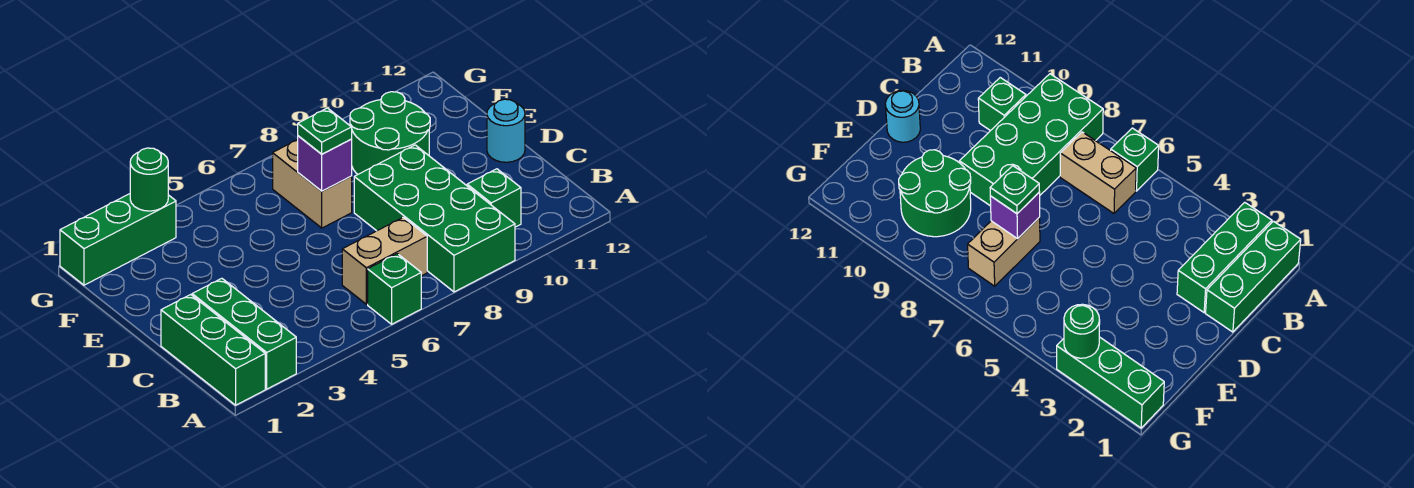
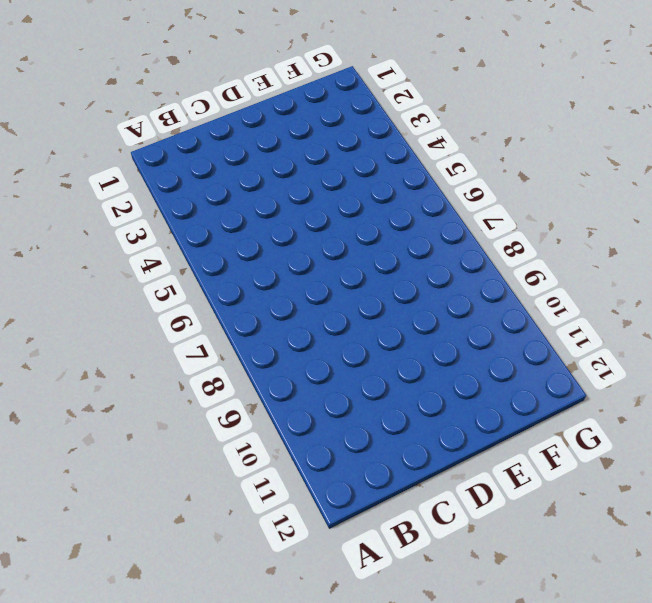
none -> green brick A1:C1 level 1
none -> green brick A2:C2 level 1
none -> green brick A6 level 1

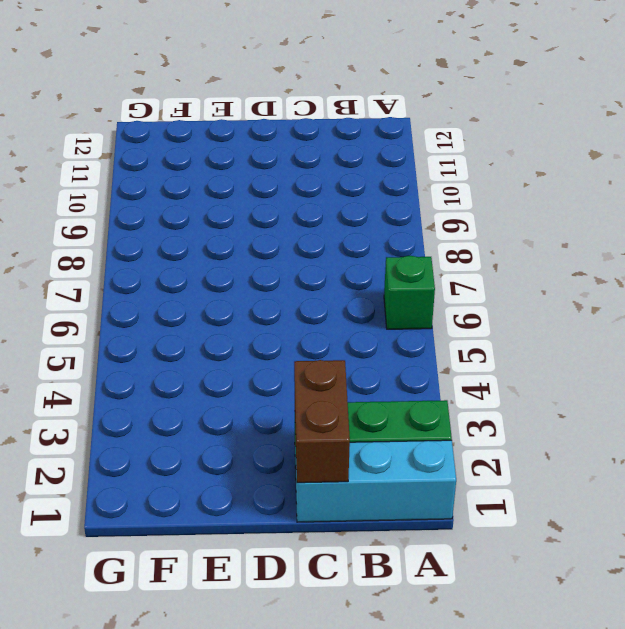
cyan brick A1:C1 level 1 -> green brick A1:C1 level 1
brown brick C1:C2 level 2 -> none
none -> green brick A8:D9 level 1
none -> tan brick B6:B7 level 1
none -> green brick B10 level 1

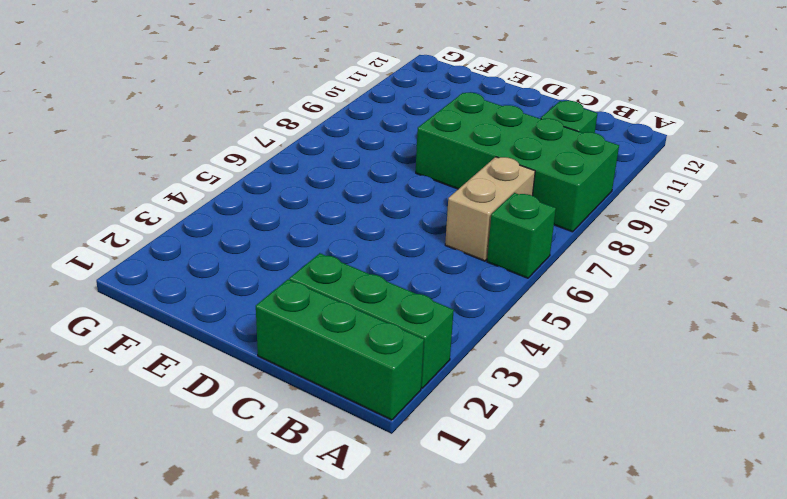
none -> cyan round brick D12 level 1
none -> tan brick E7:F7 level 1
none -> green round brick E9:F10 level 1

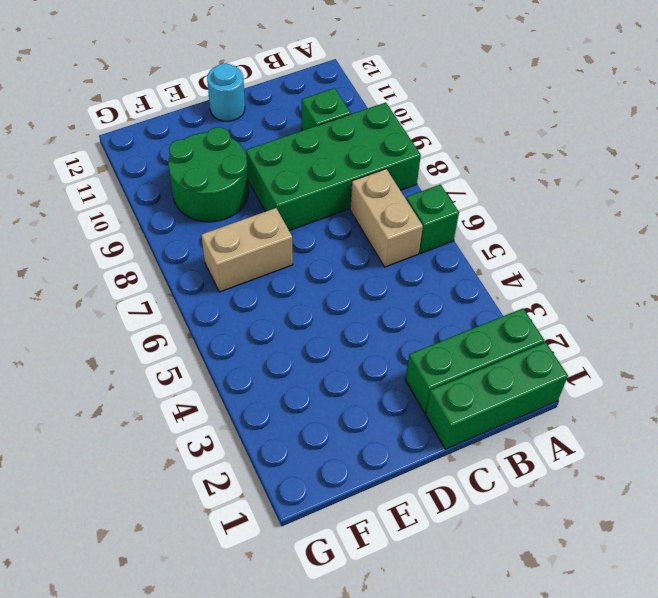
none -> green brick G1:G3 level 1
none -> purple brick E7 level 2
none -> green round brick G3 level 2

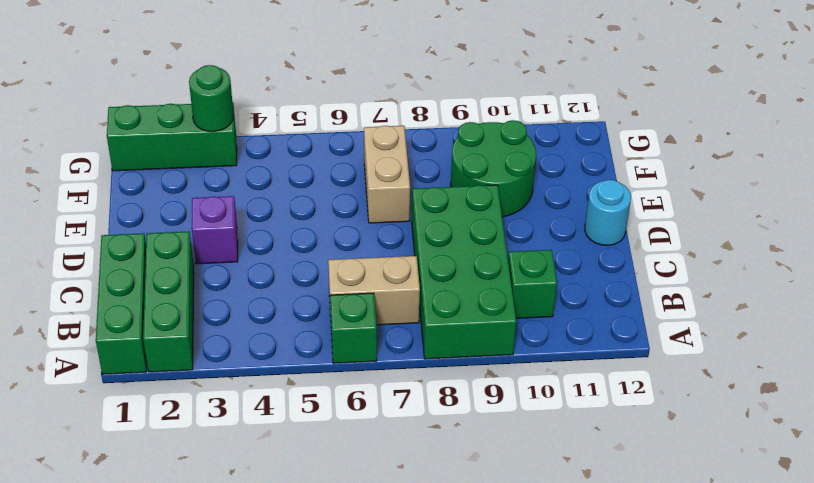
purple brick D3 level 1 -> purple brick E7 level 2
none -> green plate E7 level 3

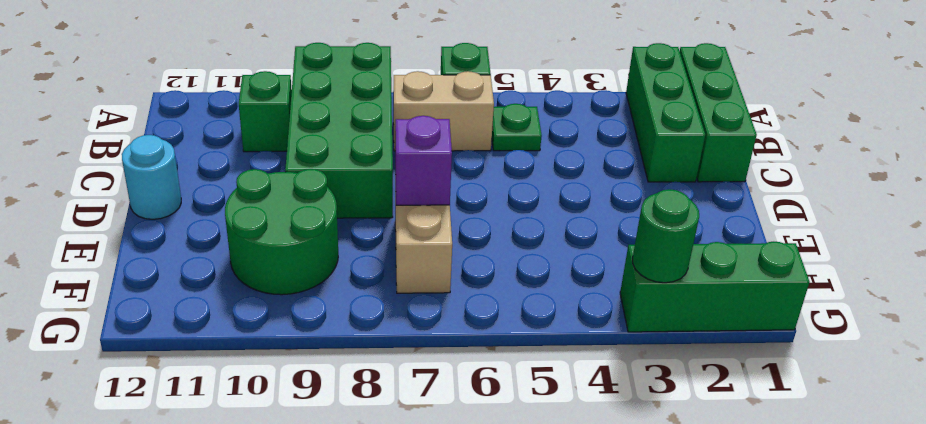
green plate B5 level 1 -> green plate E7 level 3

